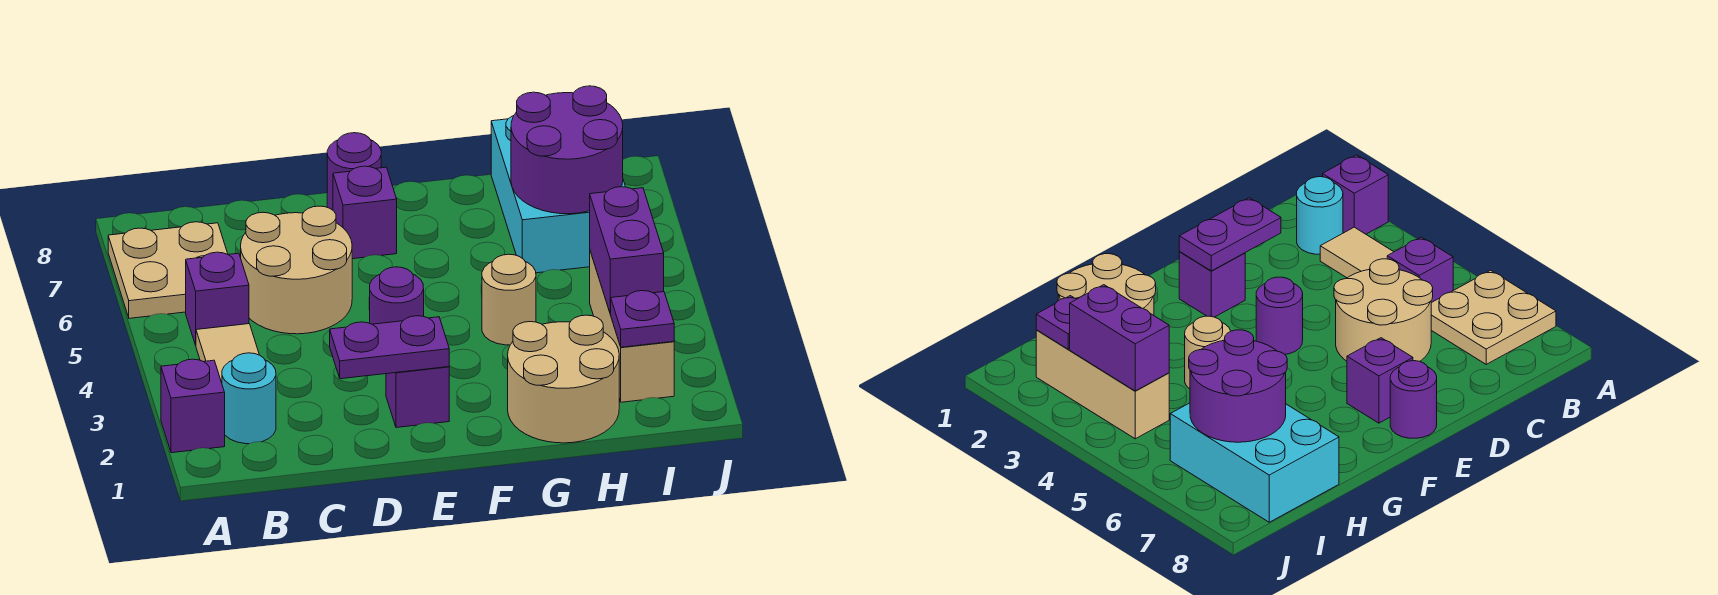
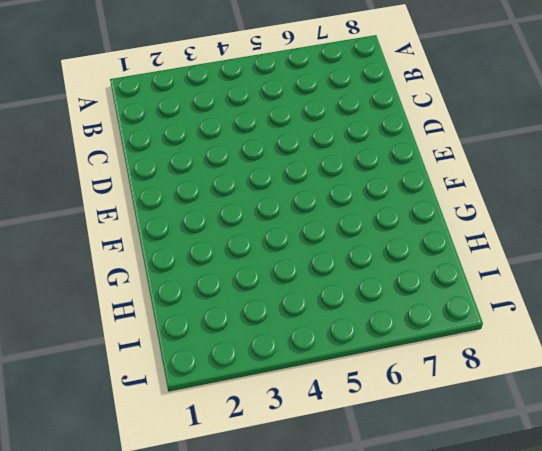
none -> purple brick A2 level 1
none -> tan plate A6:B7 level 1
none -> cyan round brick B2 level 1

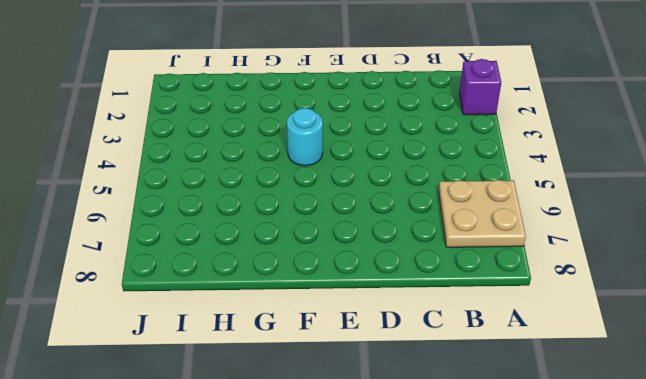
cyan round brick F4 level 1 -> cyan round brick B2 level 1
none -> tan tile B3:B4 level 1
none -> purple brick B5 level 1
none -> tan round brick C5:D6 level 1

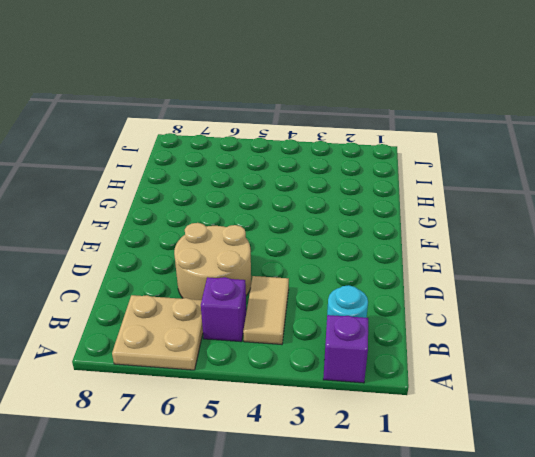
tan tile B4:C4 level 1 -> tan tile B3:B4 level 1
none -> purple brick E2 level 1
none -> purple round brick E4 level 1
none -> purple brick E7 level 1

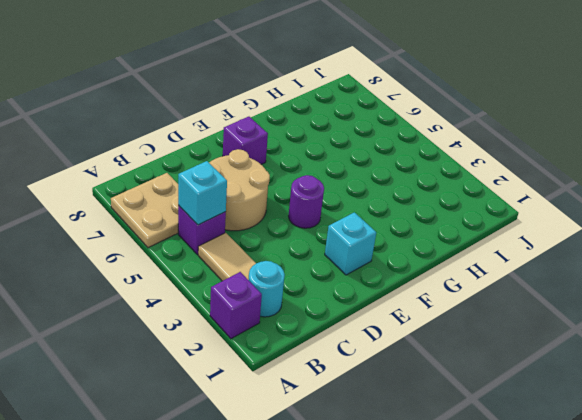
cyan brick B5 level 2 -> none
cyan brick E2 level 1 -> purple brick E2 level 1
none -> purple round brick E8 level 1
none -> tan round brick G1:H2 level 1
none -> tan round brick G4 level 1

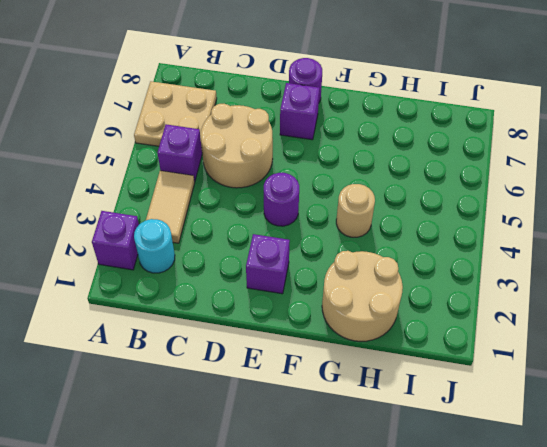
none -> cyan brick H6:I8 level 1
none -> tan brick I2:I4 level 1
none -> purple plate D2:E2 level 2

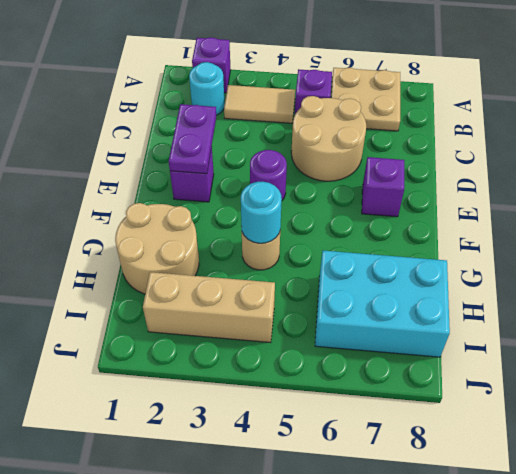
cyan round brick G4 level 2 -> none
none -> purple round brick E8 level 1
none -> purple round brick H6:I7 level 2
none -> purple plate I2 level 2

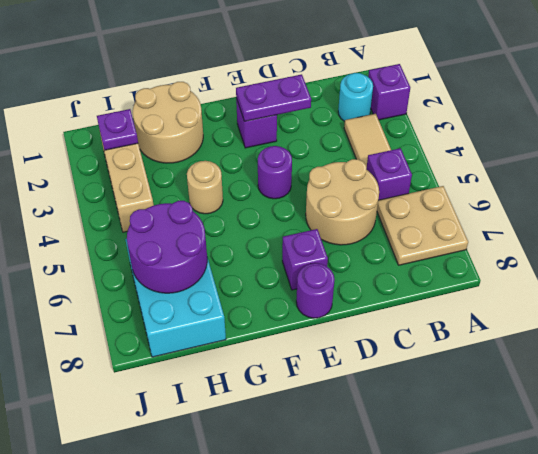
none -> purple brick I3:I4 level 2

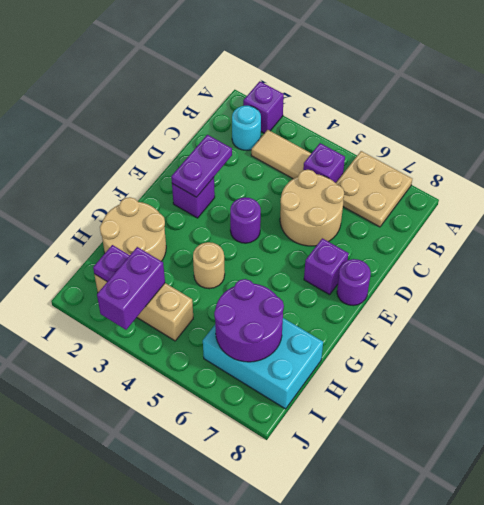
purple brick I3:J3 level 2 -> purple brick I3:I4 level 2

